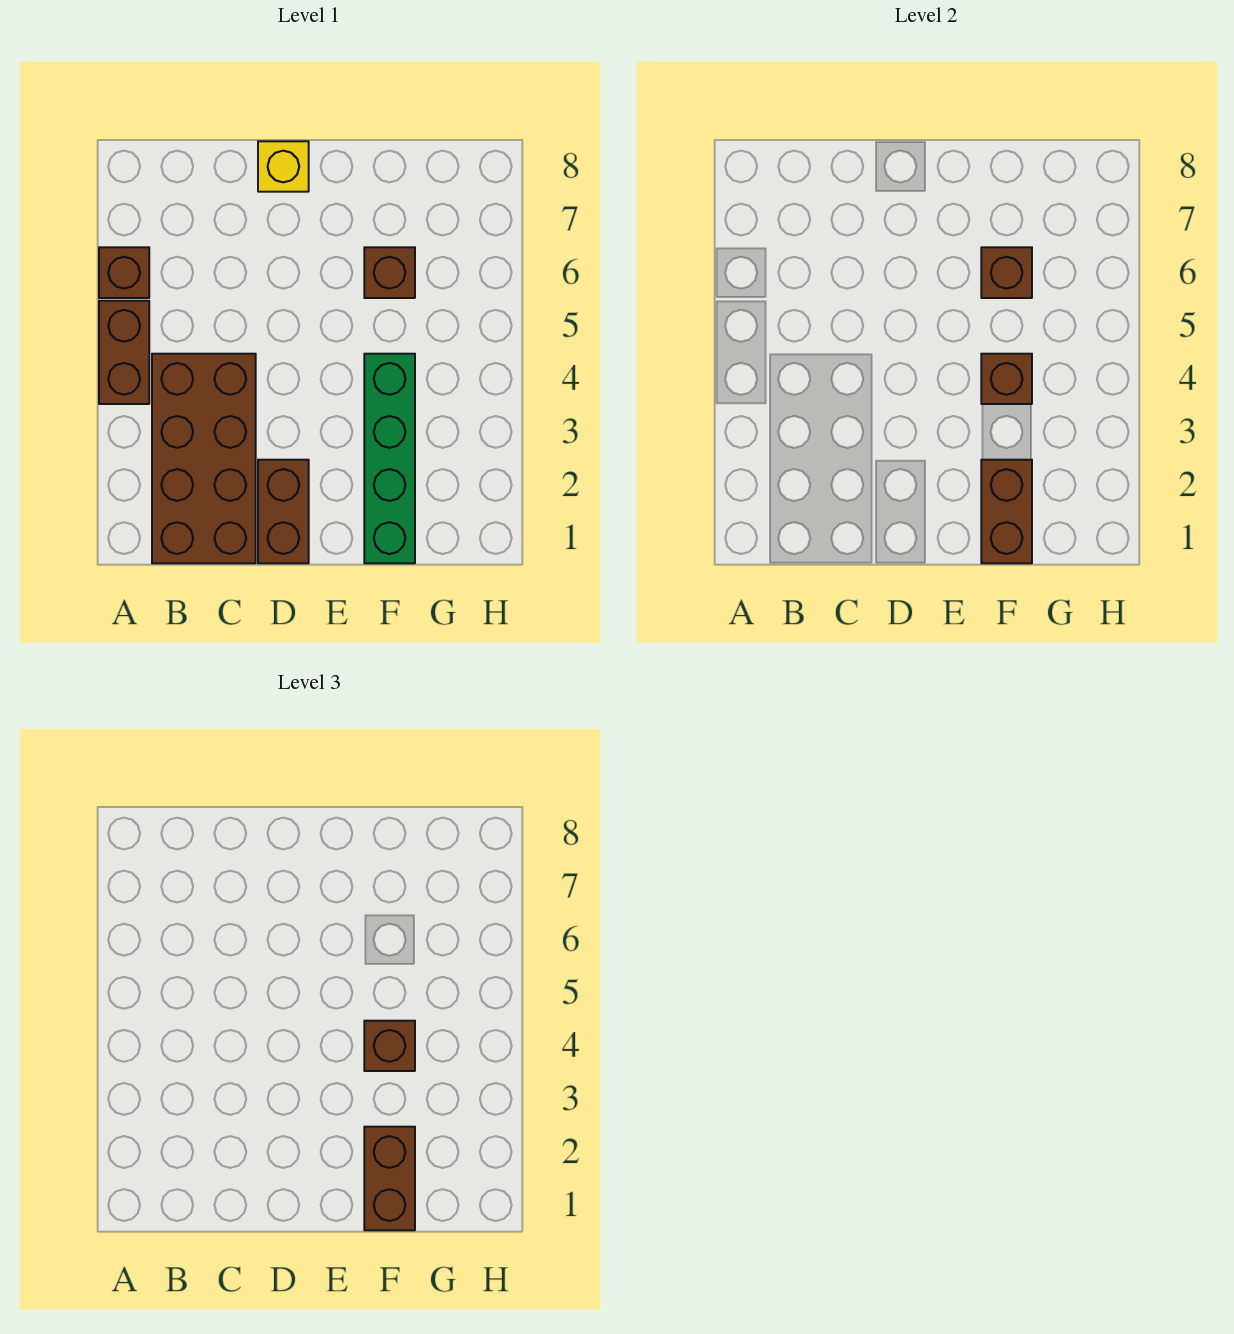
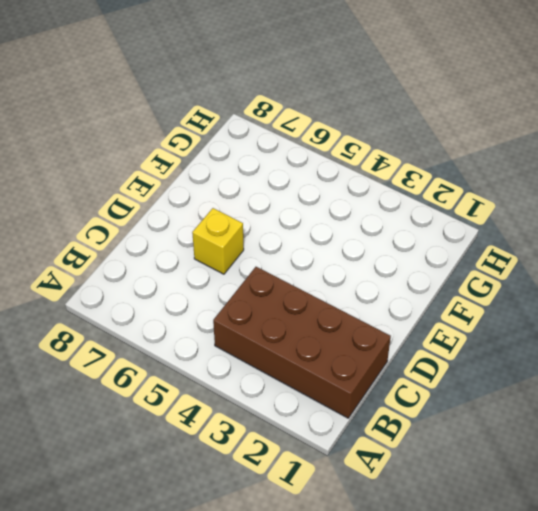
yellow brick D6 level 1 -> yellow brick D8 level 1
none -> brown brick A4:A5 level 1
none -> brown brick A6 level 1
none -> brown brick D1:D2 level 1

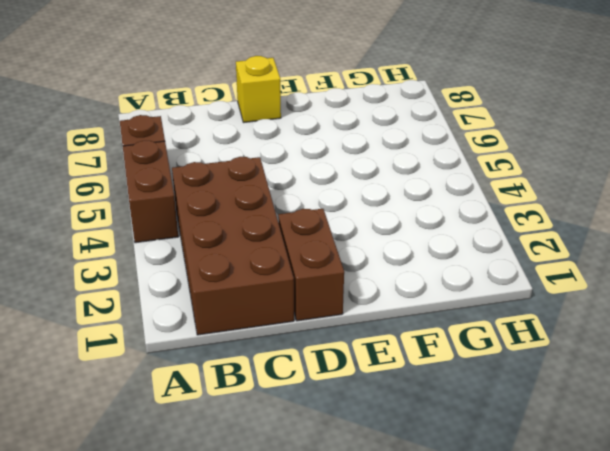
none -> green brick F1:F4 level 1
none -> brown brick F6 level 1
none -> brown brick F1:F2 level 2

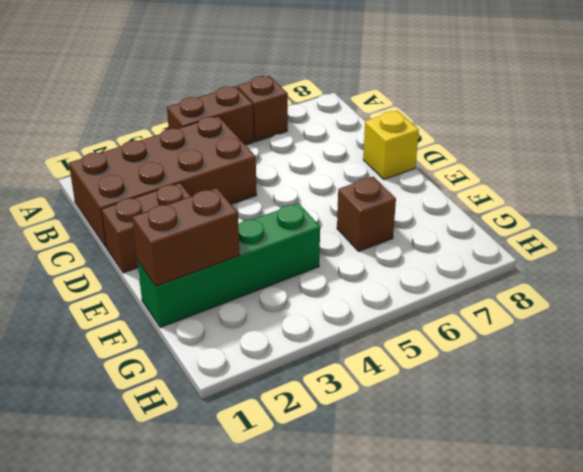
none -> brown brick F4 level 2
none -> brown brick F6 level 2
none -> brown brick F1:F2 level 3

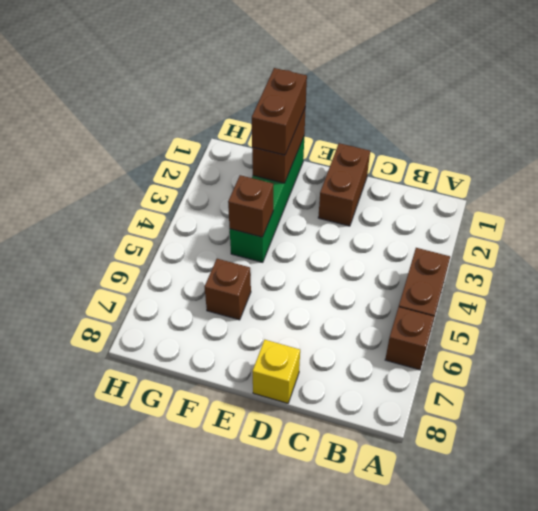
none -> brown brick B1:C4 level 1
none -> brown brick F6 level 2
none -> brown brick F4 level 3

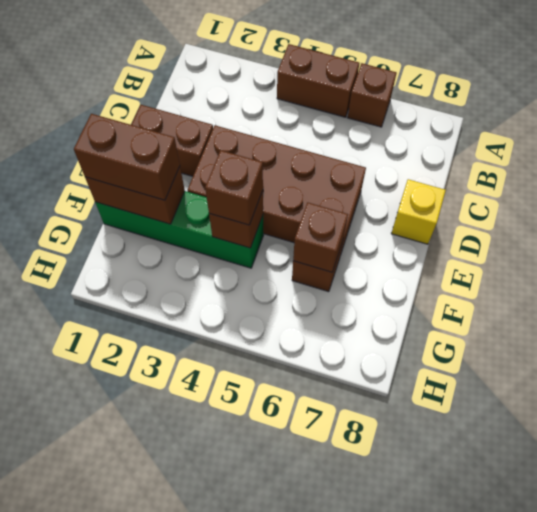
brown brick D3:E6 level 1 -> brown brick B1:C4 level 1

